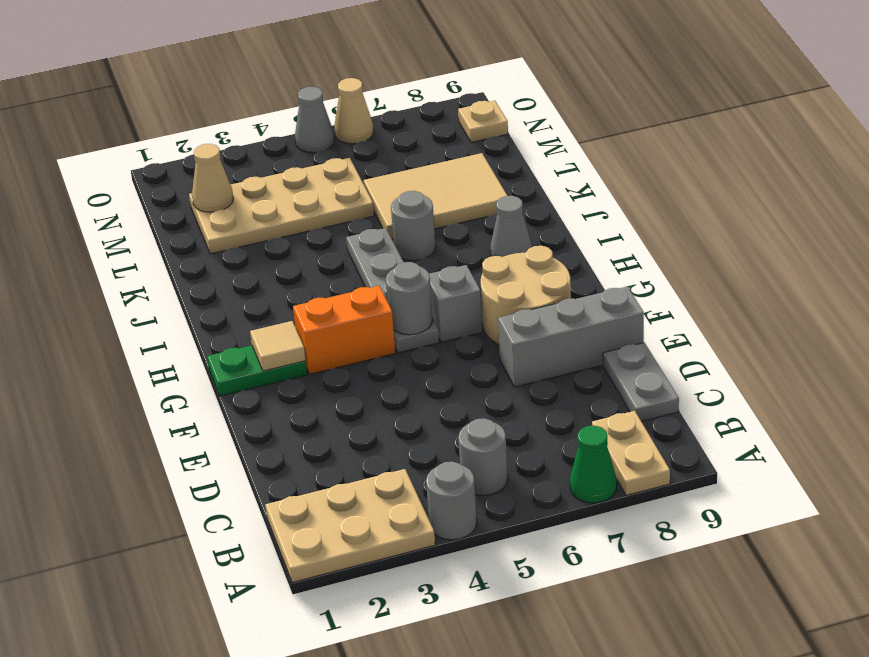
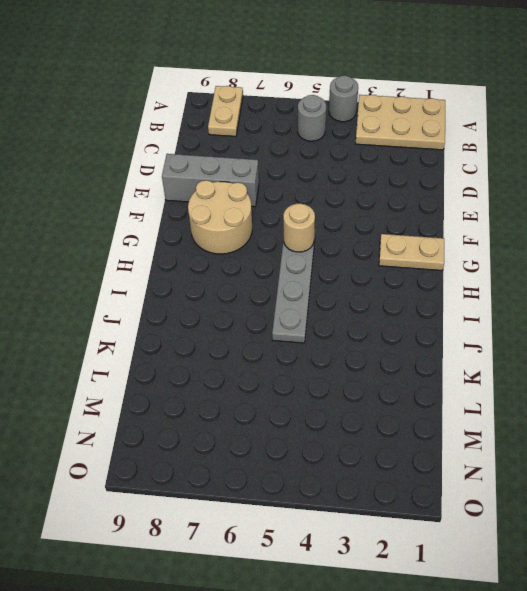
tan plate G1:G2 level 1 -> green plate G1:G2 level 1
tan round brick G5 level 2 -> grey round brick G5 level 2
none -> green cone A7 level 1
none -> grey plate C9:D9 level 1
none -> orange brick G3:G4 level 1

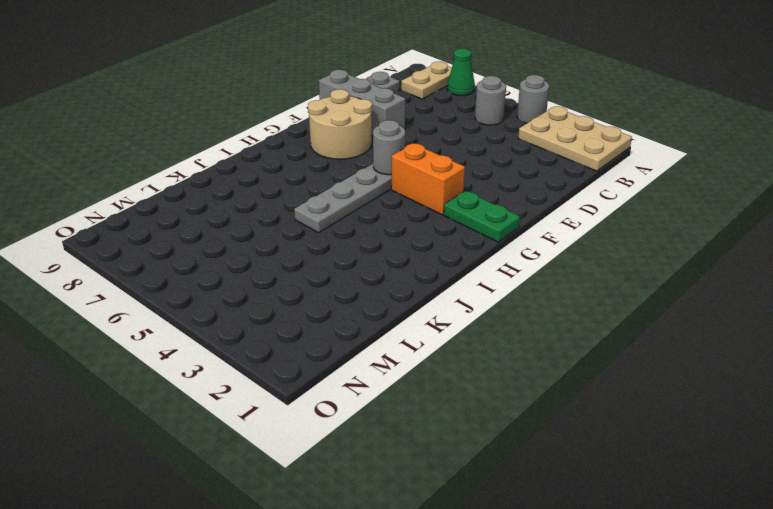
none -> grey brick G6 level 1
none -> grey cone I8 level 1
none -> grey round brick J6 level 1

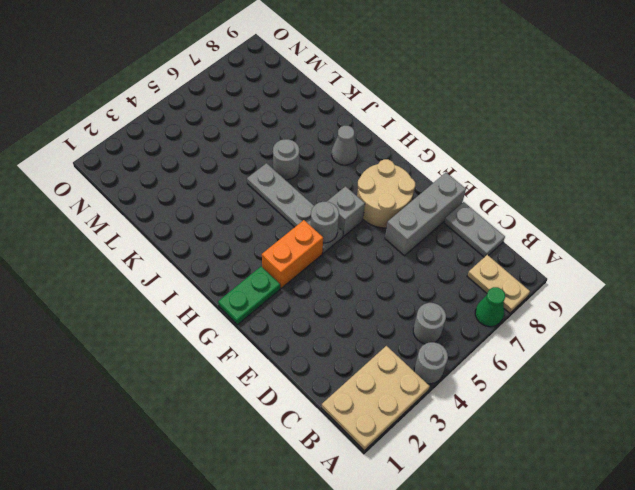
none -> tan tile K6:L8 level 1
none -> tan plate L2:M5 level 1
none -> tan plate N9 level 1

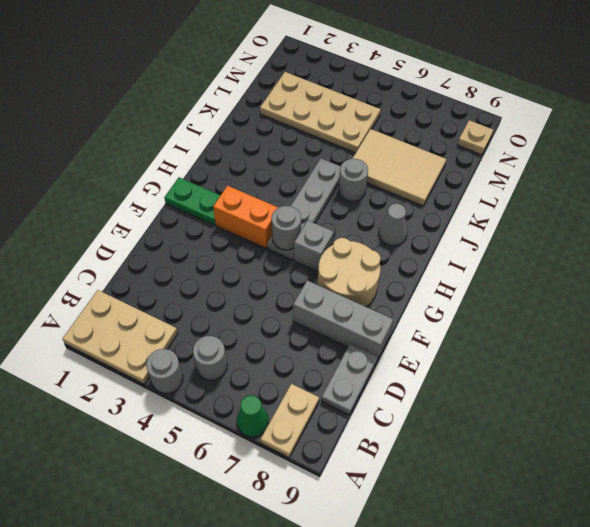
none -> grey cone O5 level 1
none -> tan cone O6 level 1
none -> tan tile G2 level 2

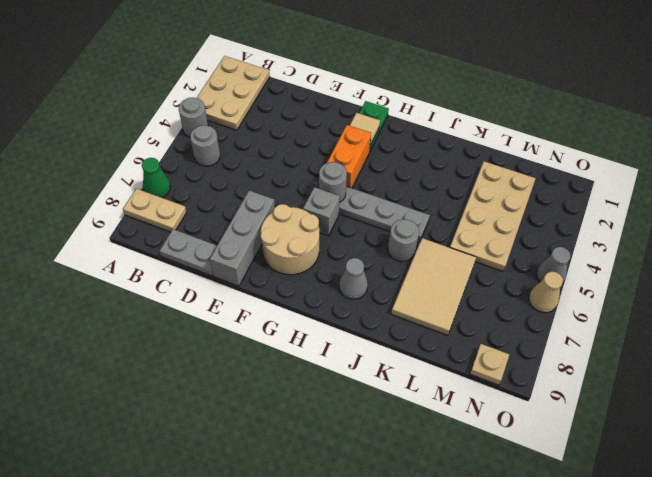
none -> tan cone M2 level 2

